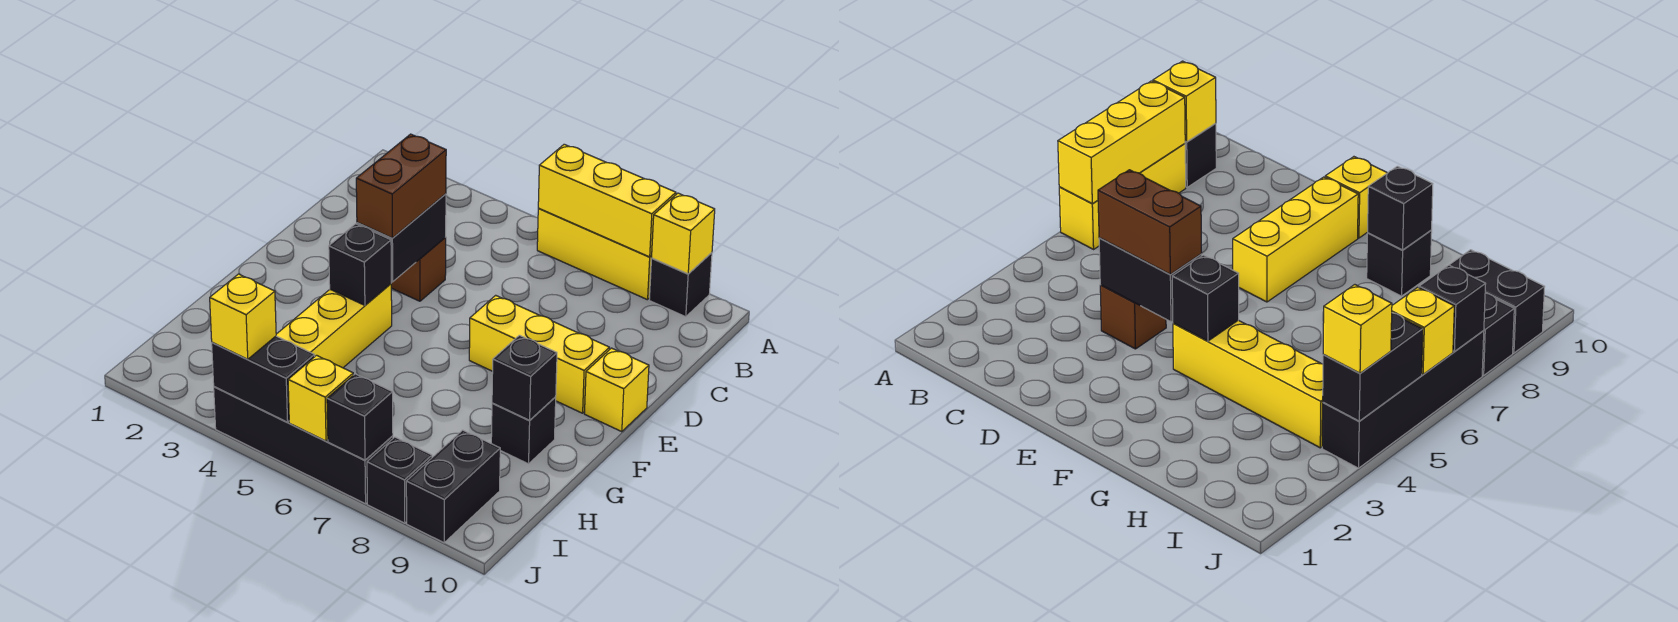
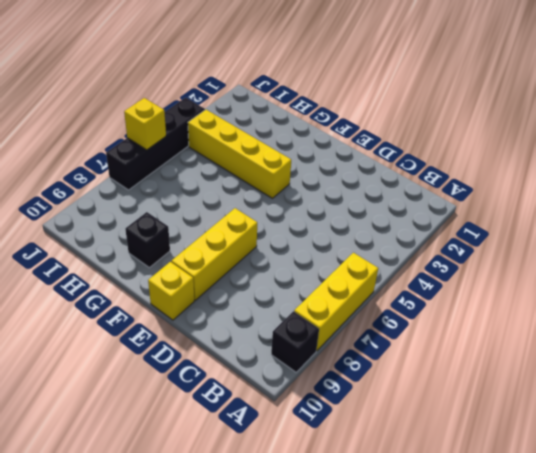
none -> brown brick D4 level 1
none -> black brick I9:J9 level 1
none -> black brick J8 level 1

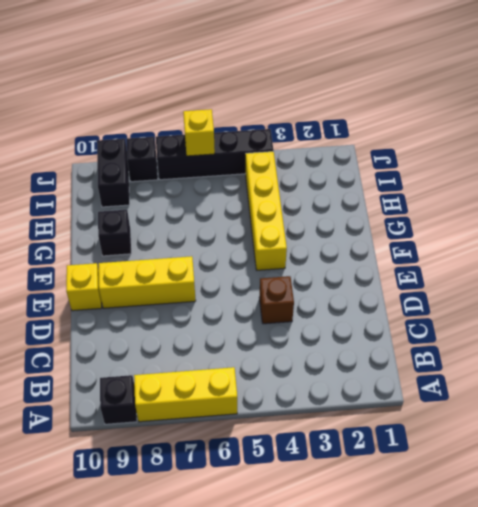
none -> yellow brick A6:A8 level 2
none -> yellow brick A9 level 2
none -> black brick D4:E4 level 2

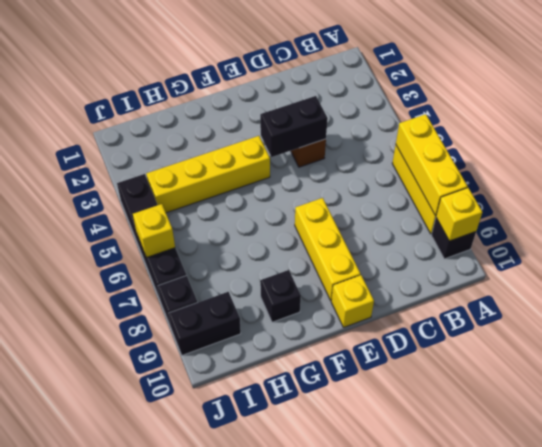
none -> black brick F4 level 2
none -> black brick G9 level 2
none -> black brick J4:J5 level 2

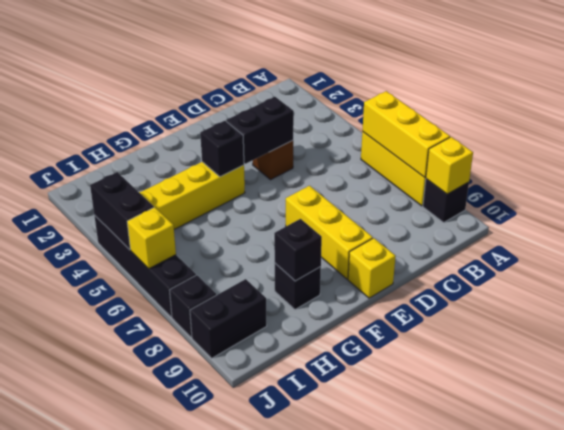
none -> black brick J7 level 2
none -> brown brick D4:E4 level 3
none -> yellow brick J4 level 3

